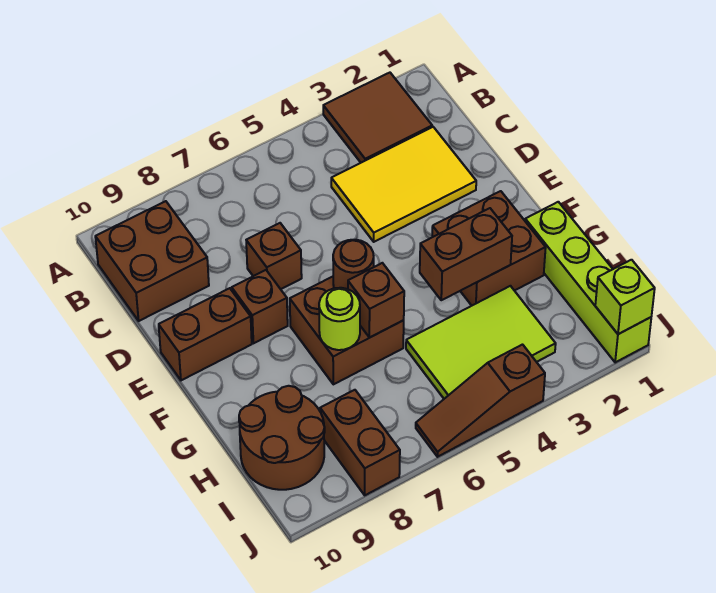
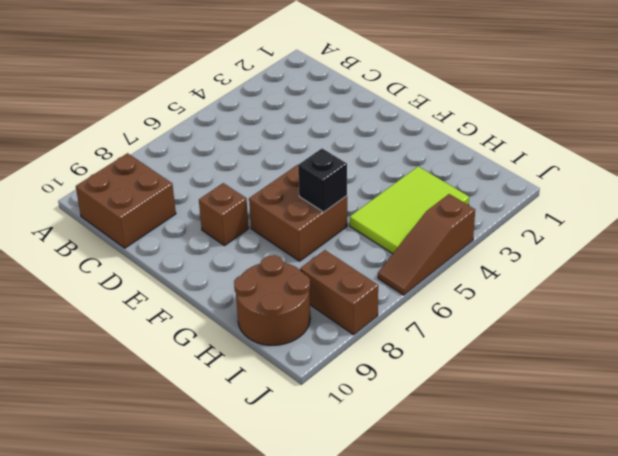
black brick G6 level 2 -> brown brick G6 level 2
none -> brown tile A2:B3 level 1
none -> yellow tile C2:D4 level 1
none -> brown brick D7 level 1

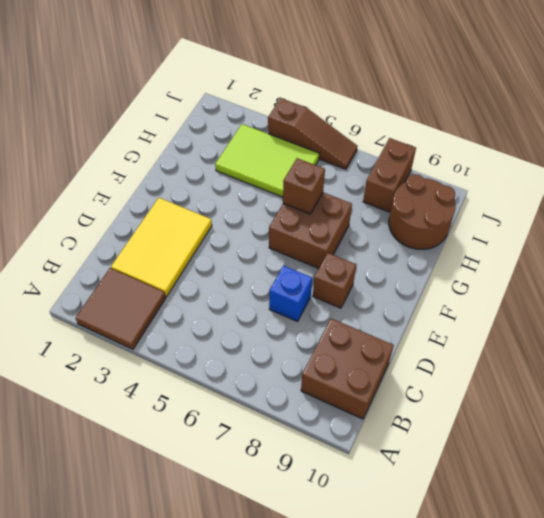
yellow tile C2:E3 level 1 -> yellow tile C2:D4 level 1
blue brick D7 level 1 -> brown brick D7 level 1
none -> brown brick E9:E10 level 1
none -> brown brick F2:G3 level 1
none -> lime brick G1:J1 level 1

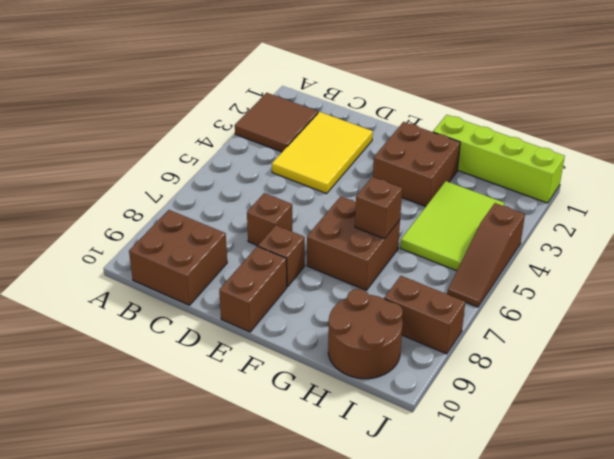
none -> brown round brick F6 level 2
none -> brown brick G3:G4 level 2
none -> lime round brick G7 level 2

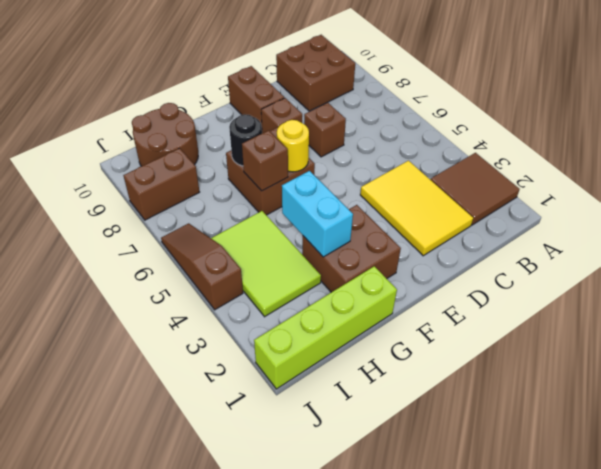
yellow round brick F6 level 2 -> brown round brick F6 level 2
cyan brick G3:G4 level 2 -> brown brick G3:G4 level 2
black round brick G7 level 2 -> lime round brick G7 level 2
none -> lime brick J1 level 2

